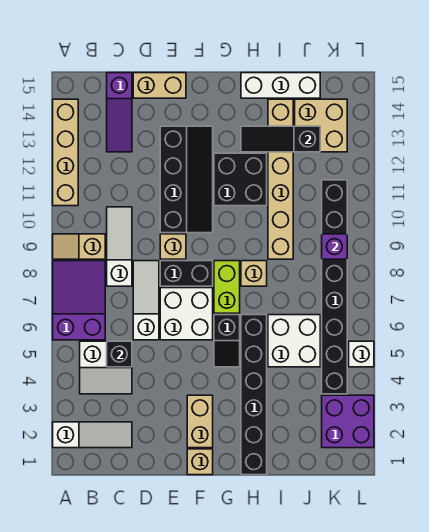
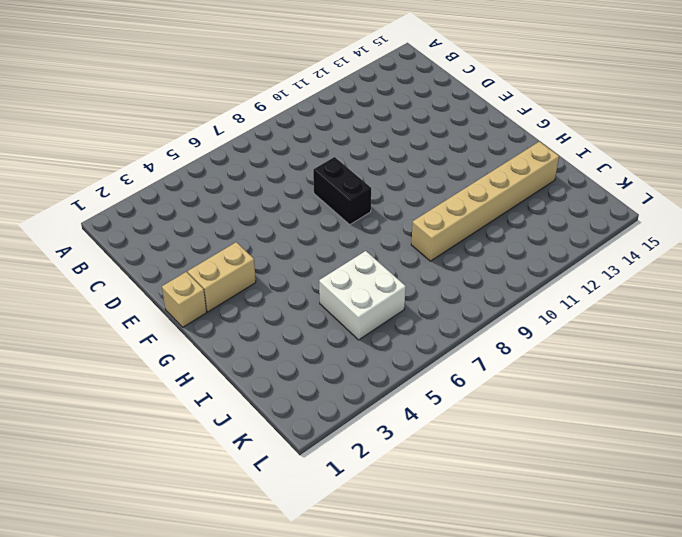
none -> white slope A2:C2 level 1 top A
none -> purple slope A6:B8 level 1 top 6
none -> tan slope A9:B9 level 1 top B
none -> tan brick A11:A14 level 1

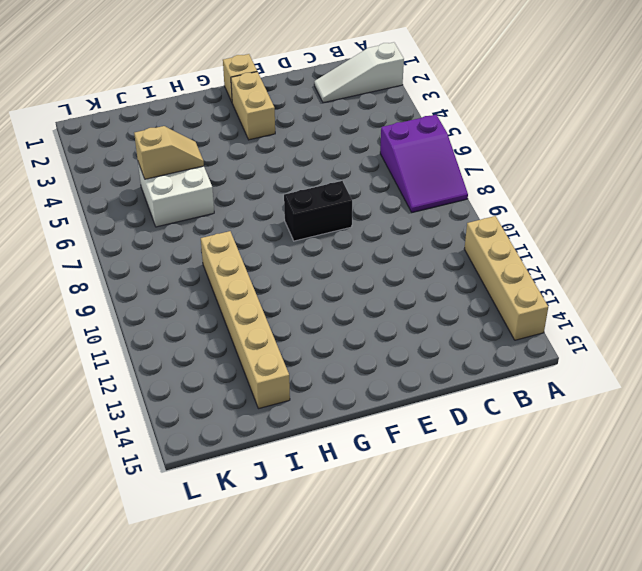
tan slope I5:J5 level 2 top J -> tan slope A9:B9 level 1 top B
none -> white slope B4:C5 level 1 top 5
none -> white slope C8:C10 level 1 top 8
none -> purple slope C13:C15 level 1 top 15
none -> white slope D6:D8 level 1 top 6

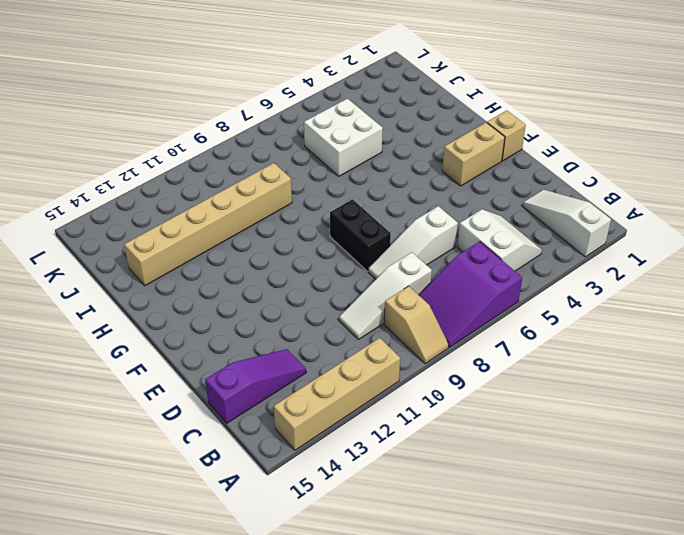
none -> tan brick D15:E15 level 1
none -> white brick E6:F7 level 1
none -> tan brick E9 level 1
none -> black slope E10:F13 level 1 top E

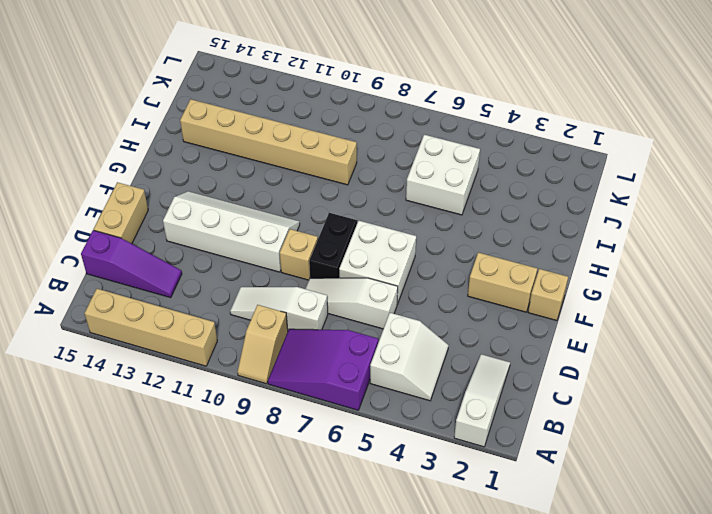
white slope E10:F13 level 1 top E -> black slope E10:F13 level 1 top E
none -> black slope G5:G6 level 1 top 6
none -> lime brick G7:G8 level 1
none -> black brick G11:H12 level 1
none -> black brick H1:H6 level 1

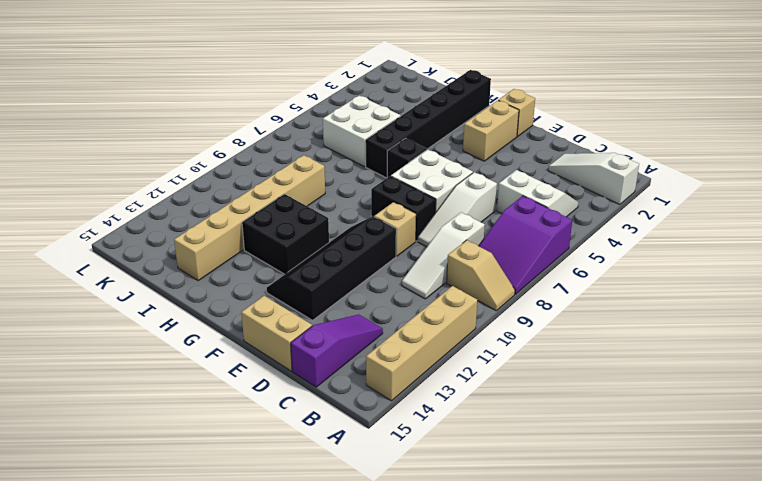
none -> lime brick G7:G8 level 1
none -> tan brick H8 level 1
none -> white brick H15:J15 level 1
none -> tan brick J13:K14 level 1

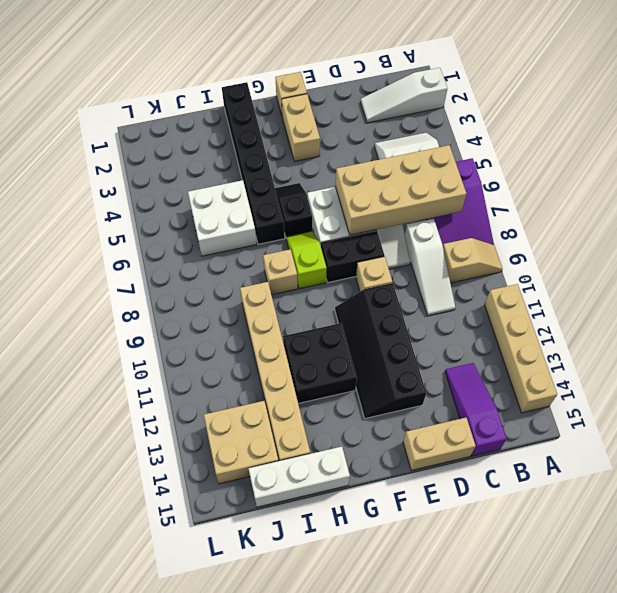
tan brick B6:E7 level 2 -> none
lime slope G7:G8 level 1 top 8 -> lime brick G7:G8 level 1
none -> purple brick K2:L3 level 1
none -> black brick K4:K11 level 1
none -> white brick L5 level 1
none -> black brick C5 level 2

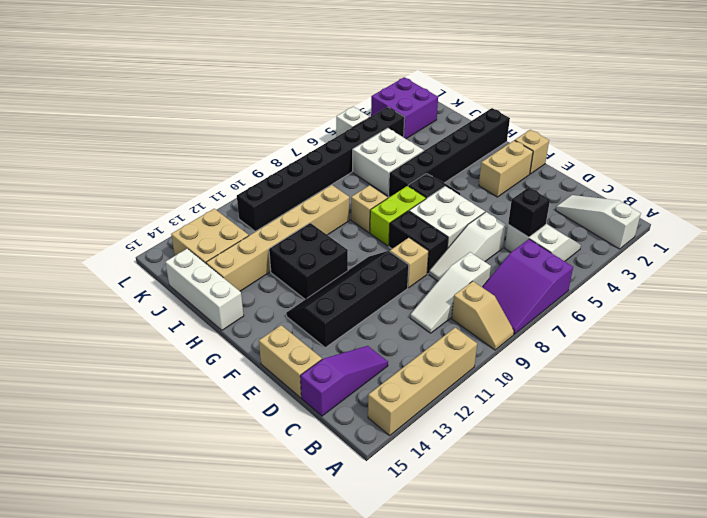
none -> black slope H13:J13 level 2 top J
none -> purple brick K9 level 2

